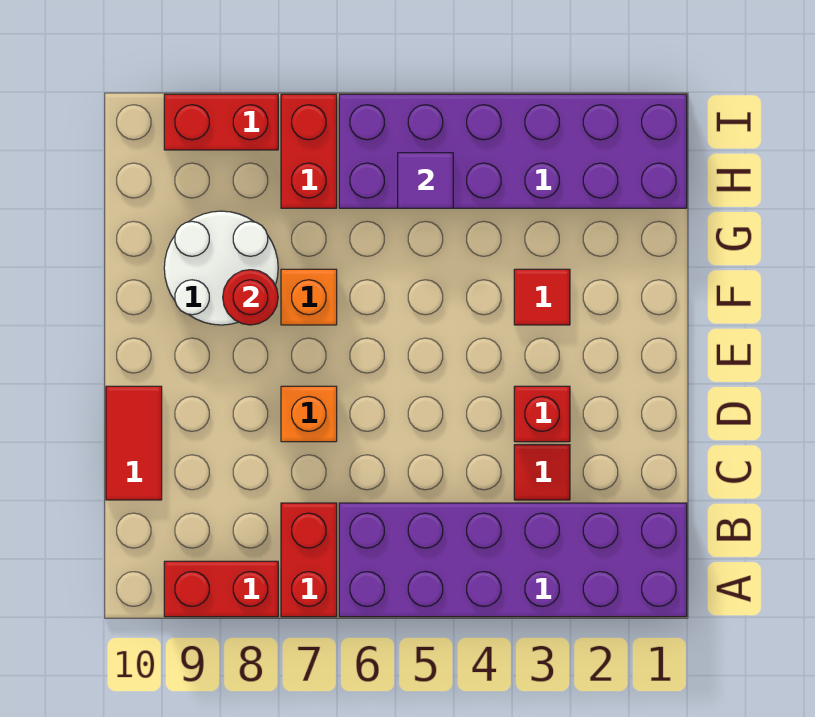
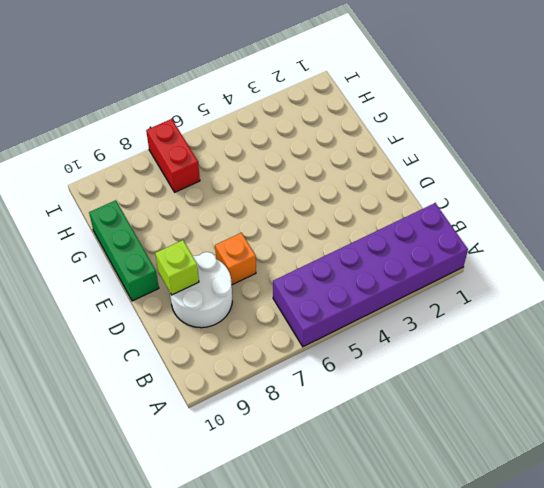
white round brick C8:D9 level 1 -> white round brick F8:G9 level 1
lime brick D9 level 2 -> none
green brick E10:G10 level 1 -> none
none -> red brick A7:B7 level 1
none -> red brick A8:A9 level 1
none -> red tile C3 level 1

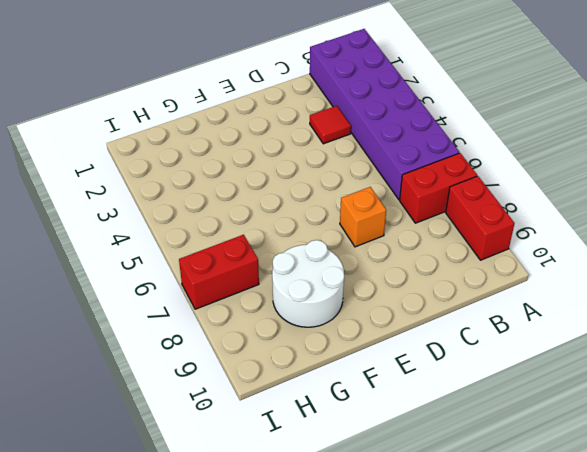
none -> red tile C10:D10 level 1
none -> red brick D3 level 1
none -> red tile F3 level 1

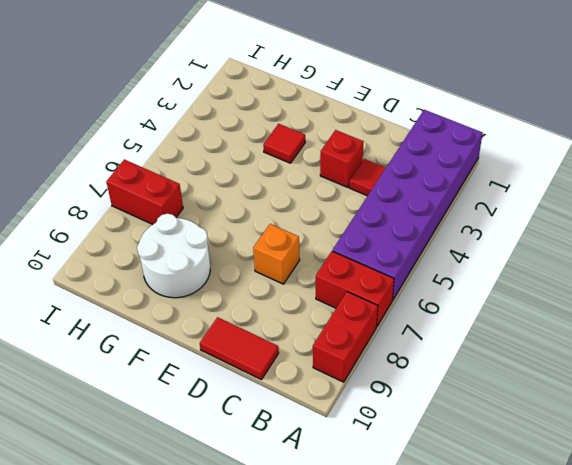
none -> orange brick F7 level 1
none -> purple brick H1:I6 level 1
none -> red brick I8:I9 level 1

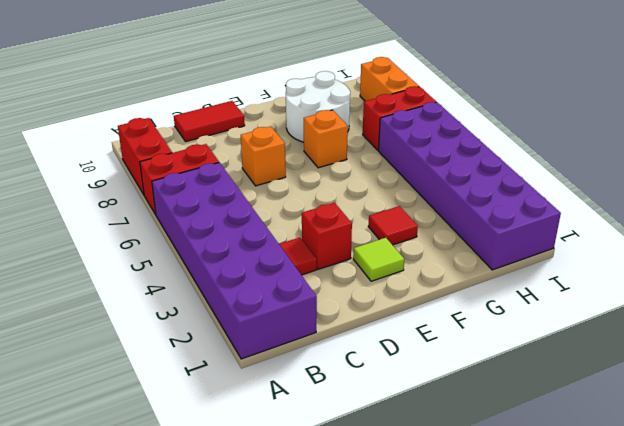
lime tile E2 level 1 -> none
orange brick I8:I9 level 1 -> red brick I8:I9 level 1
none -> red round brick F8 level 2
none -> purple tile H5 level 2

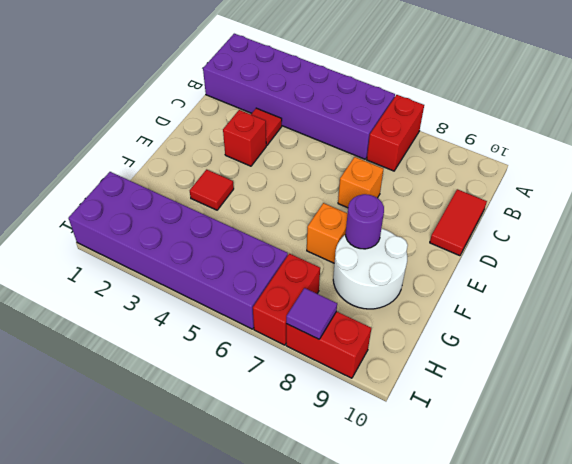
purple round brick F8 level 2 -> red round brick F8 level 2
purple tile I8 level 2 -> purple tile H5 level 2
none -> red brick A8:A9 level 1

